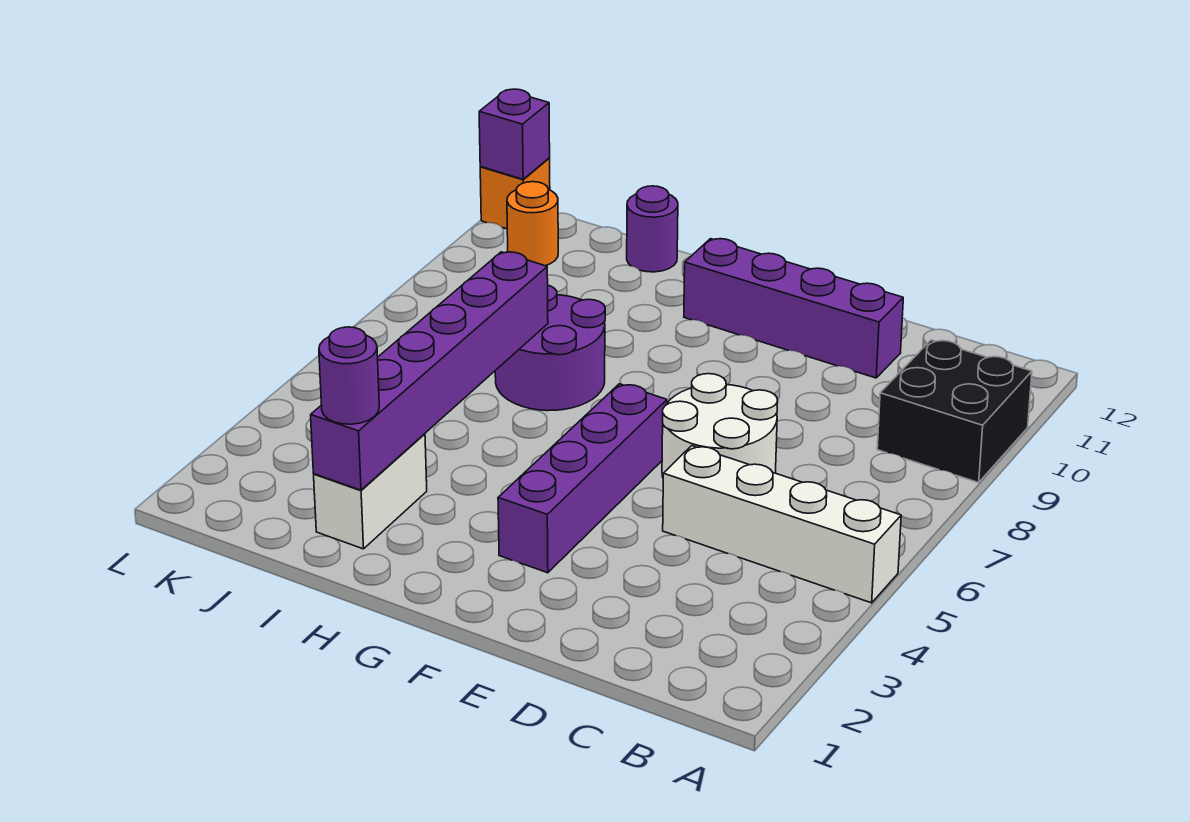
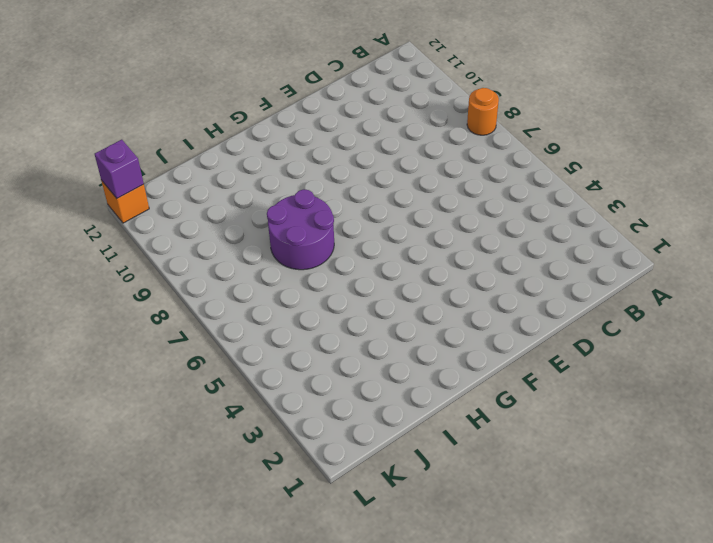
orange round brick A8 level 1 -> orange round brick K11 level 1
none -> white brick A5:D5 level 1
none -> black brick A9:B10 level 1
none -> white round brick D6:E7 level 1

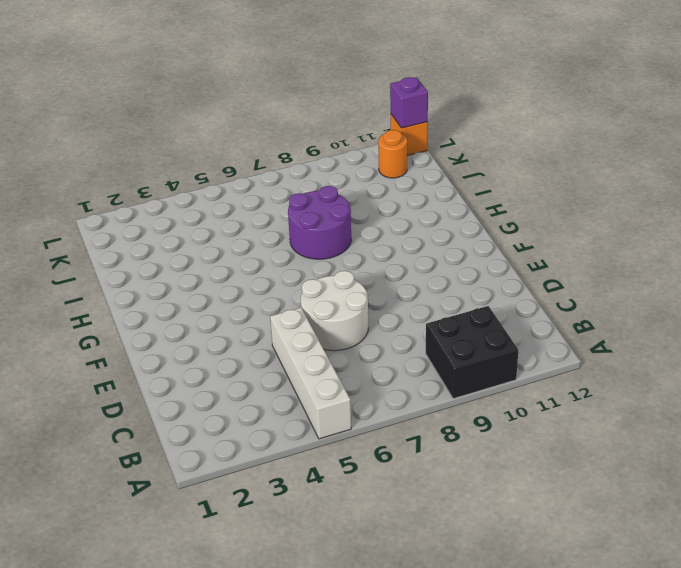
none -> purple brick D11:G11 level 1
none -> purple brick F3:F6 level 1
none -> white brick I2:I3 level 1

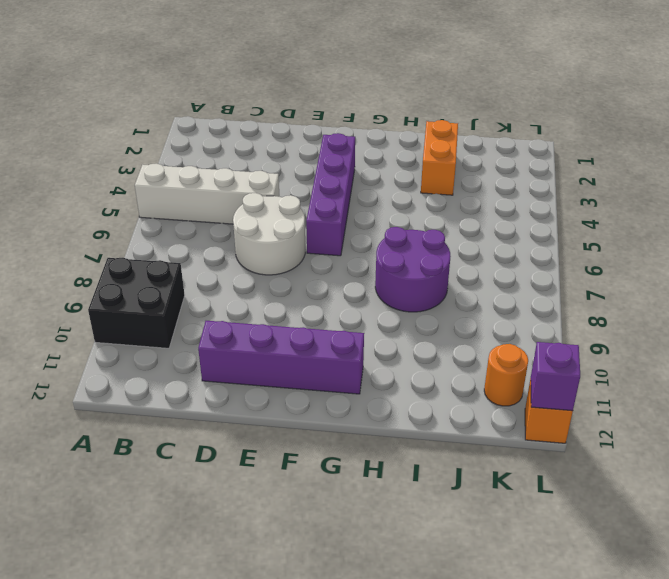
orange brick I2:I3 level 1 -> white brick I2:I3 level 1
none -> purple round brick I12 level 1
none -> purple brick I2:I7 level 2
none -> purple round brick I2 level 3

